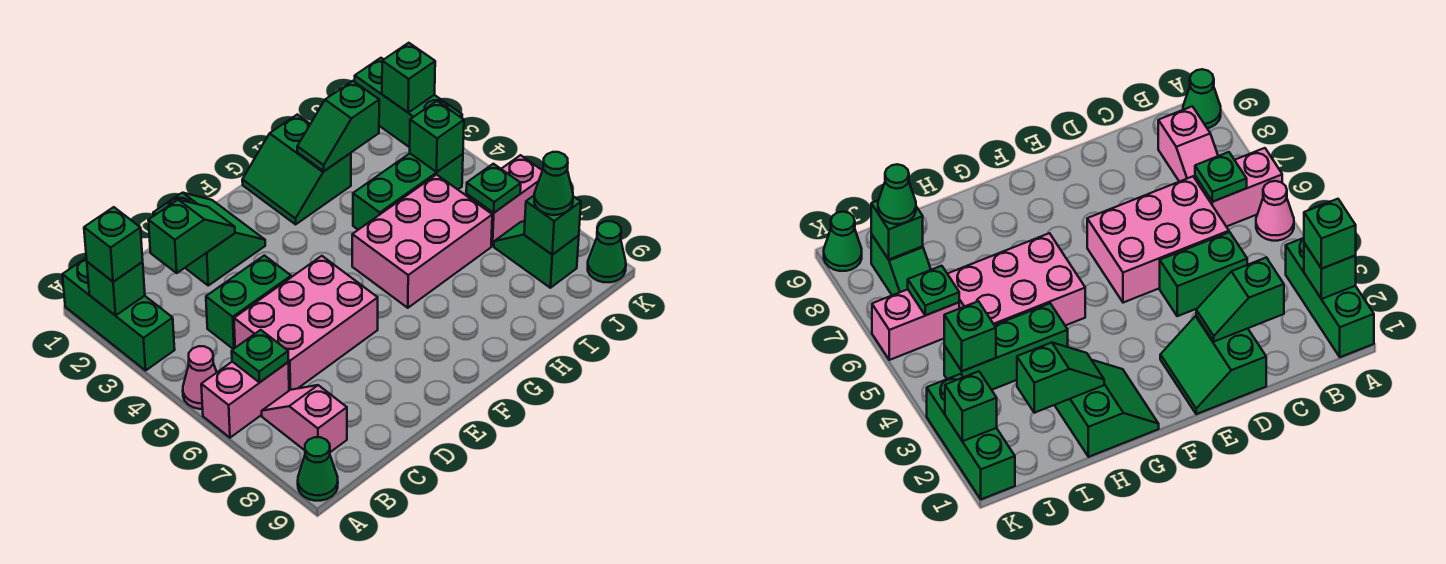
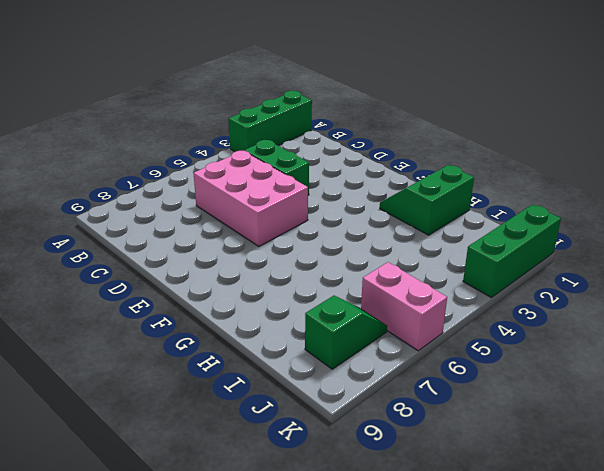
none -> pink cone A5 level 1
none -> pink brick A6:B6 level 1
none -> green cone A9 level 1

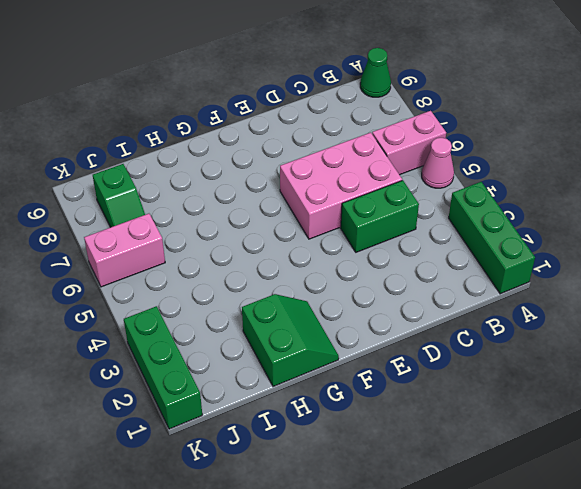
none -> pink slope B7:B8 level 1 top 8
none -> green slope D1:E2 level 1 top D
none -> pink brick G5:I6 level 1

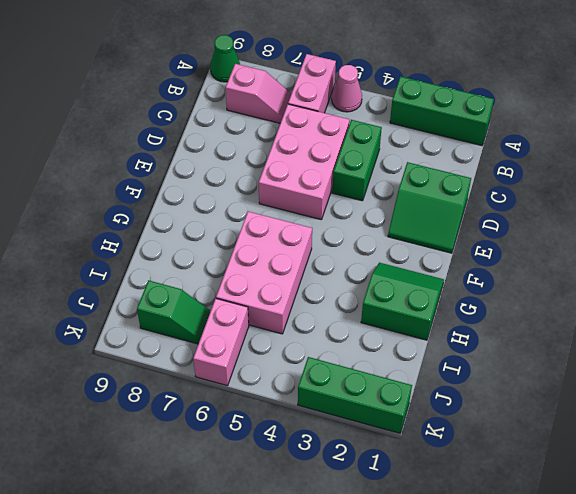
none -> green brick H4:J4 level 1
none -> green cone K9 level 1
none -> green brick A2 level 2

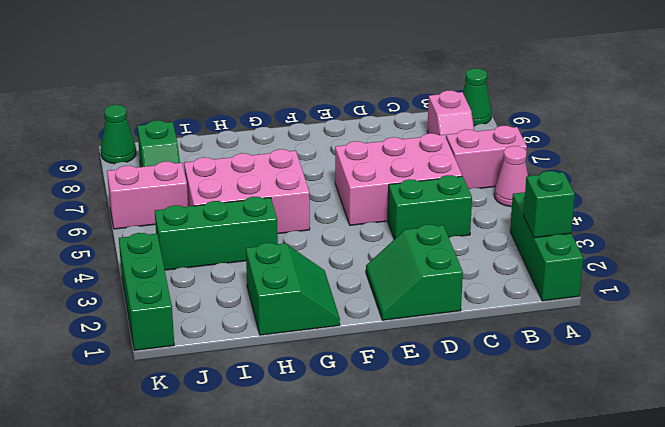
none -> green plate B6 level 2
none -> green slope C2:D2 level 2 top C
none -> green slope H2:I2 level 2 top I

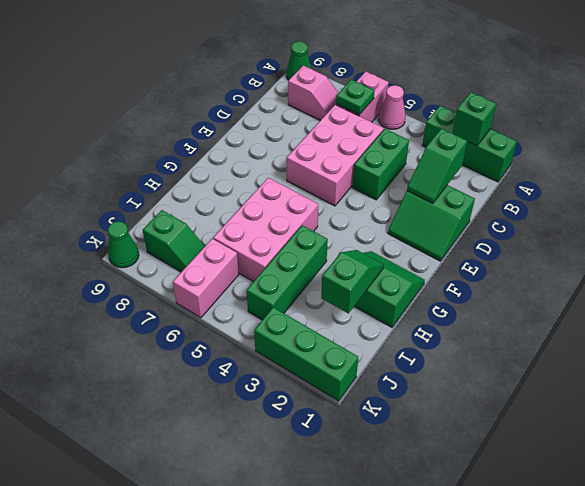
none -> green brick J4 level 2
none -> green plate J6 level 2
none -> green brick J8 level 2

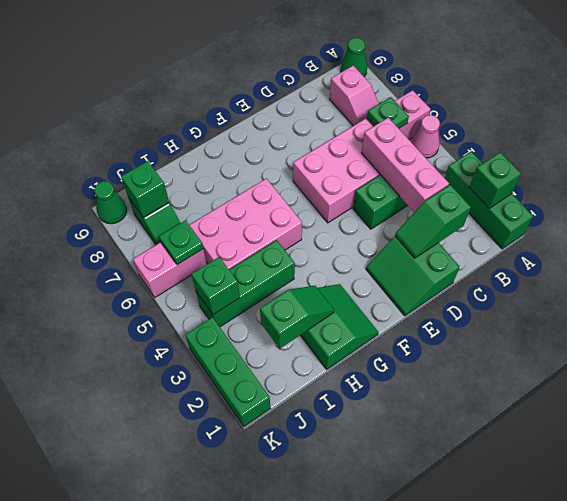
pink brick C3:C5 level 2 -> none
none -> green brick K2 level 2
none -> green brick A2 level 3
none -> green cone J8 level 3

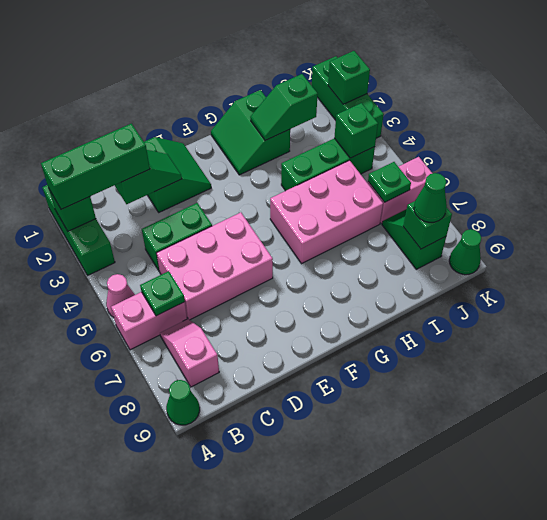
green brick A2:C2 level 3 -> green brick A2 level 3

